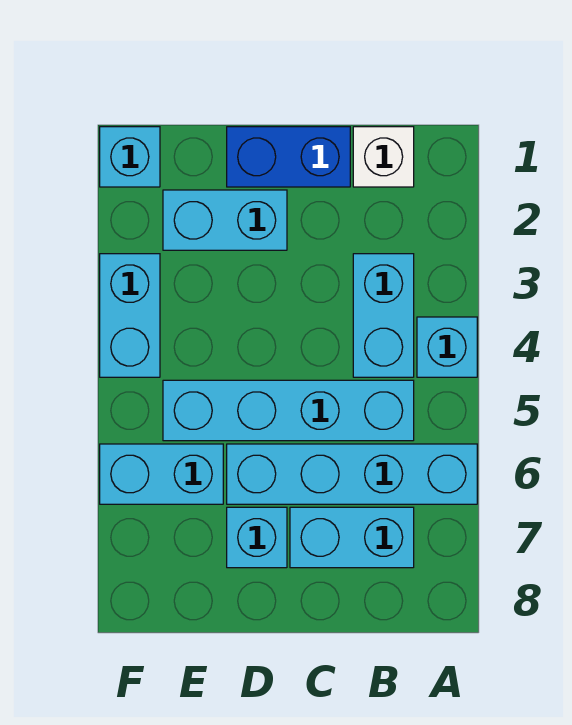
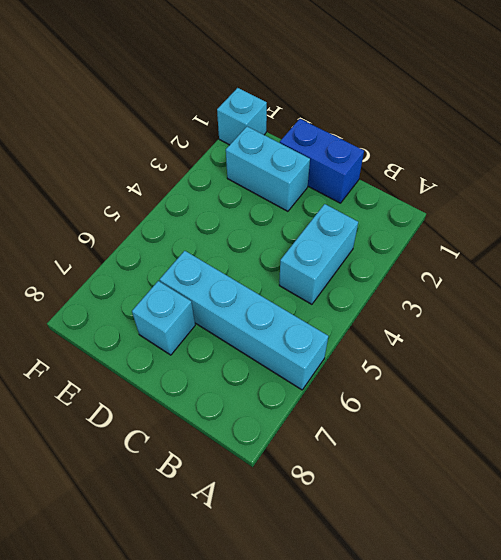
none -> cyan brick A4 level 1
none -> white brick B1 level 1
none -> cyan brick B5:E5 level 1

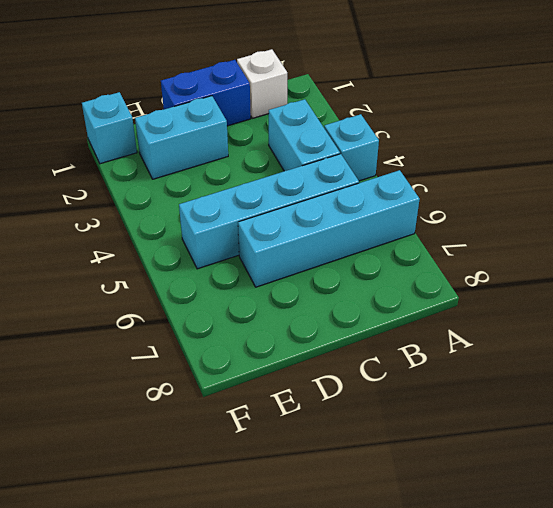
none -> cyan brick B7:C7 level 1
none -> cyan brick D7 level 1
none -> cyan brick E6:F6 level 1

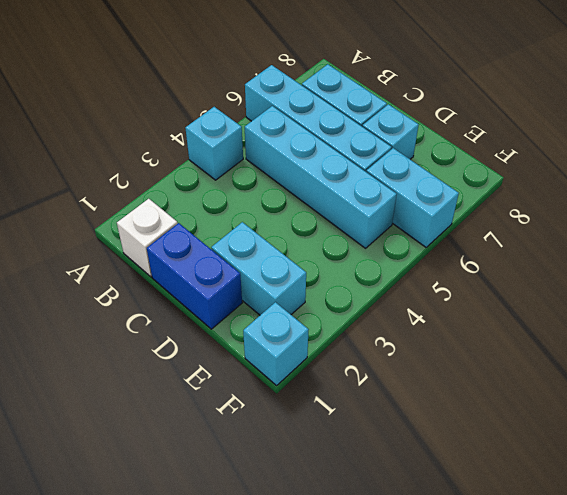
none -> cyan brick B3:B4 level 1
none -> cyan brick F3:F4 level 1

